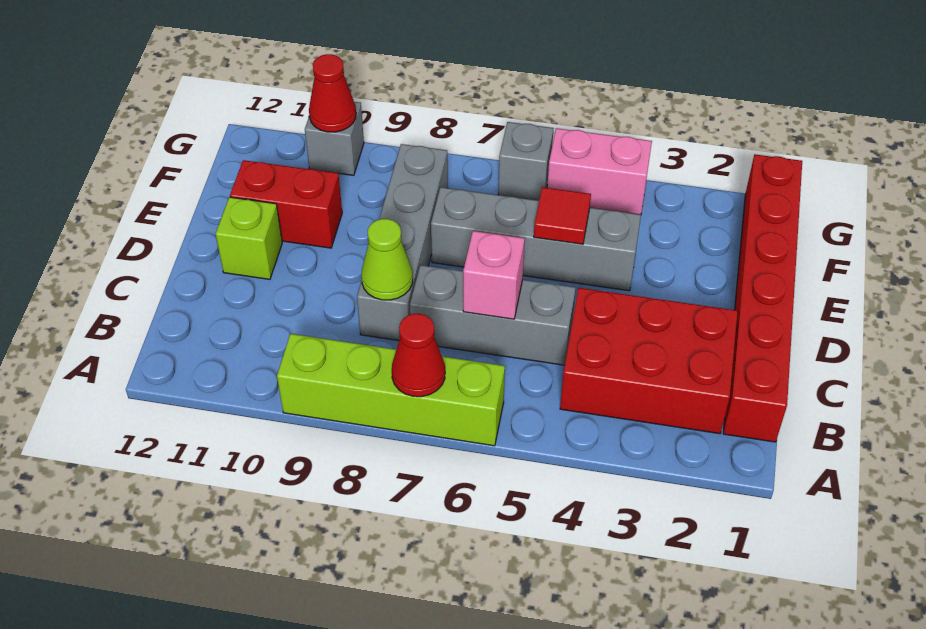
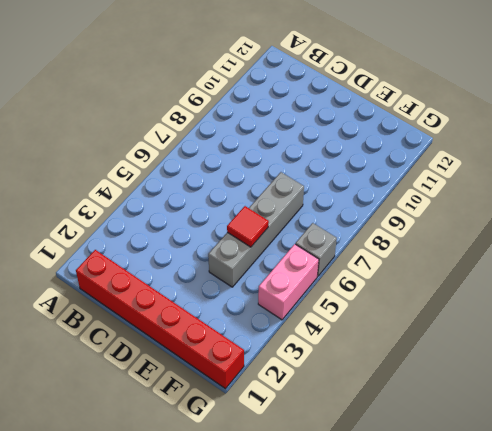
none -> lime brick A6:A9 level 1
none -> red brick B2:C4 level 1
none -> grey brick C5:C7 level 1

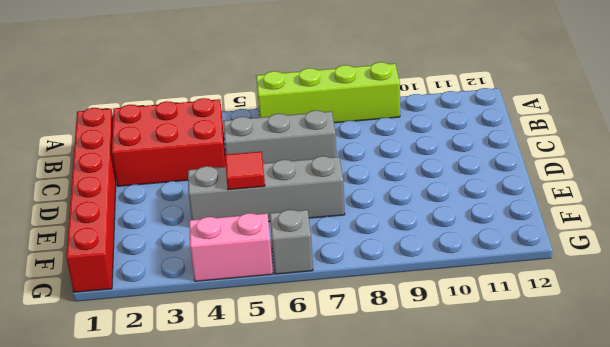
none -> grey brick C8:F8 level 1
none -> lime brick D11 level 1
none -> red brick E10:E11 level 1

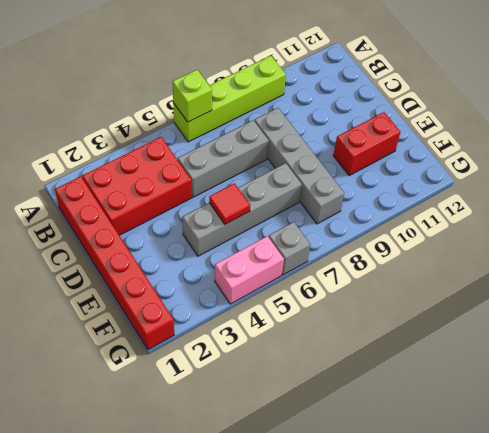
lime brick A6 level 2 -> lime brick D11 level 1
none -> grey brick G10 level 1
none -> red cone A7 level 2
none -> pink brick C6 level 2

